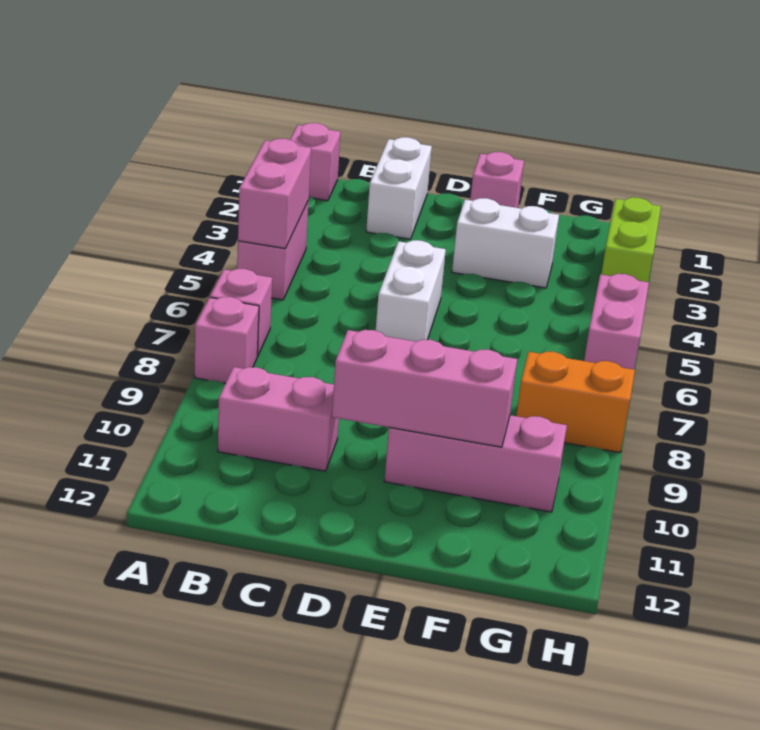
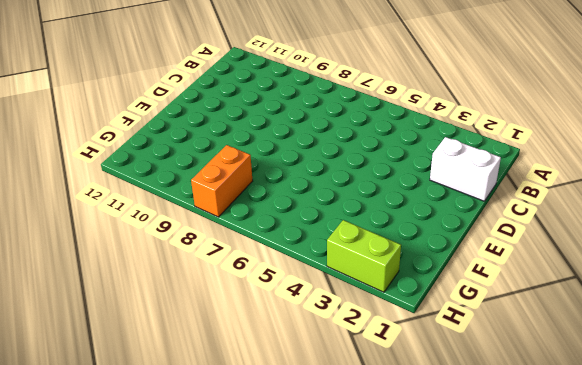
none -> pink brick A1 level 1
none -> pink brick A4:A5 level 1
none -> pink brick A7 level 1

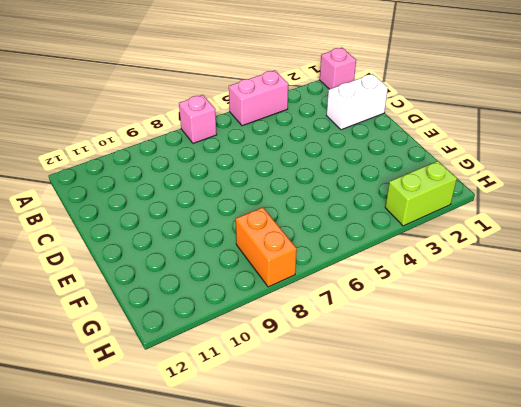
none -> pink brick A8 level 1
none -> pink brick B10:C10 level 1
none -> white brick D5:D6 level 1

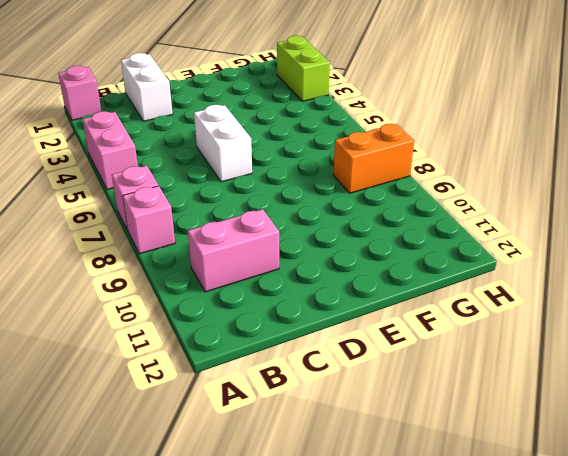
none -> pink brick E1 level 1
none -> white brick E3:F3 level 1
none -> pink brick E10:G10 level 1

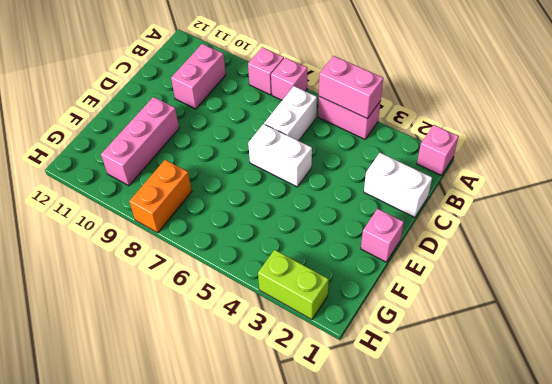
white brick B6:C6 level 1 -> white brick E3:F3 level 1
none -> pink brick H5:H6 level 1
none -> pink brick D10:F10 level 2

